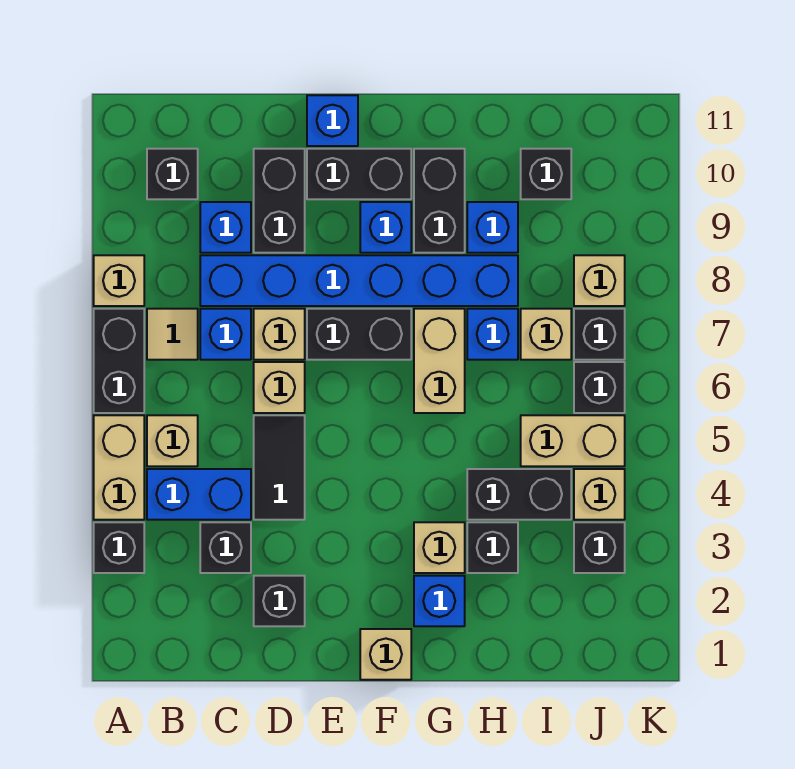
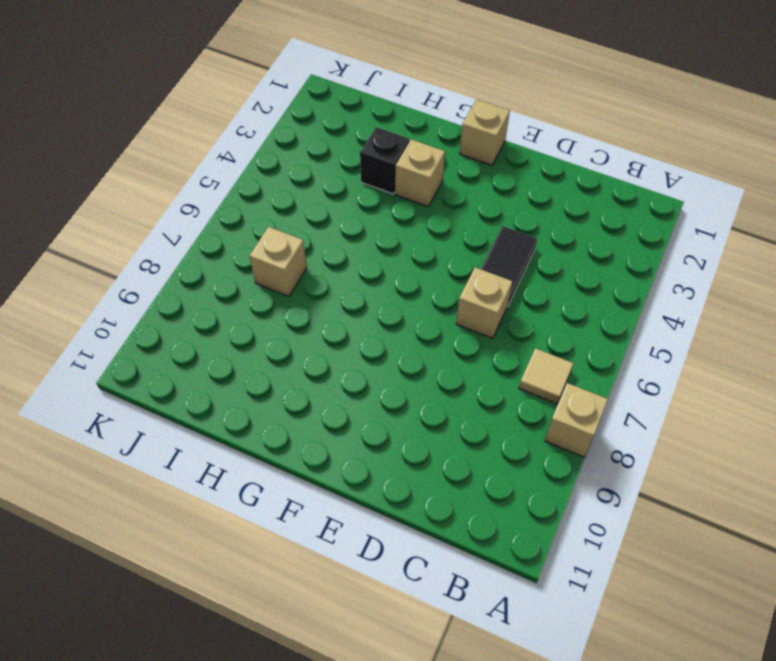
none -> black brick A3 level 1
none -> tan brick A4:A5 level 1
none -> black brick A6:A7 level 1
none -> blue brick B4:C4 level 1

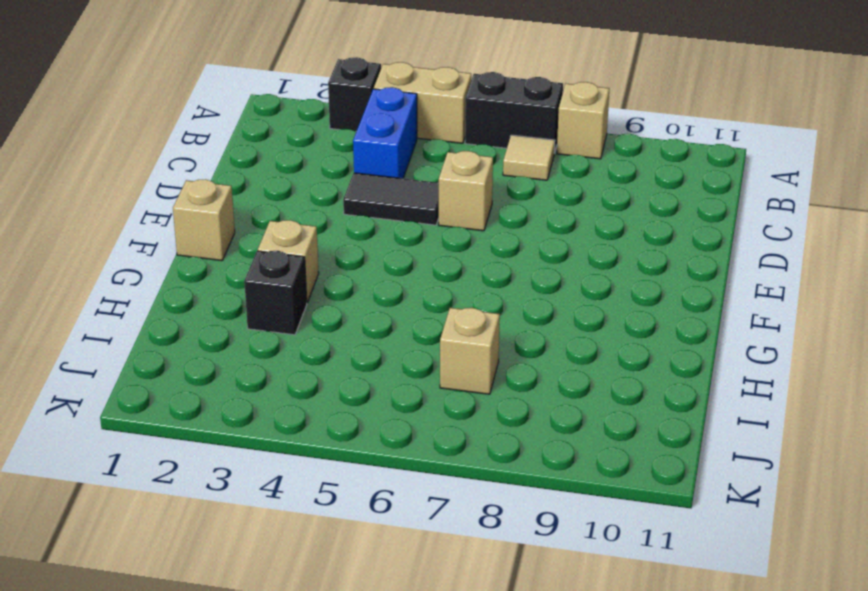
none -> tan brick B5 level 1
none -> black brick B10 level 1
none -> black brick C3 level 1
none -> blue brick C7 level 1

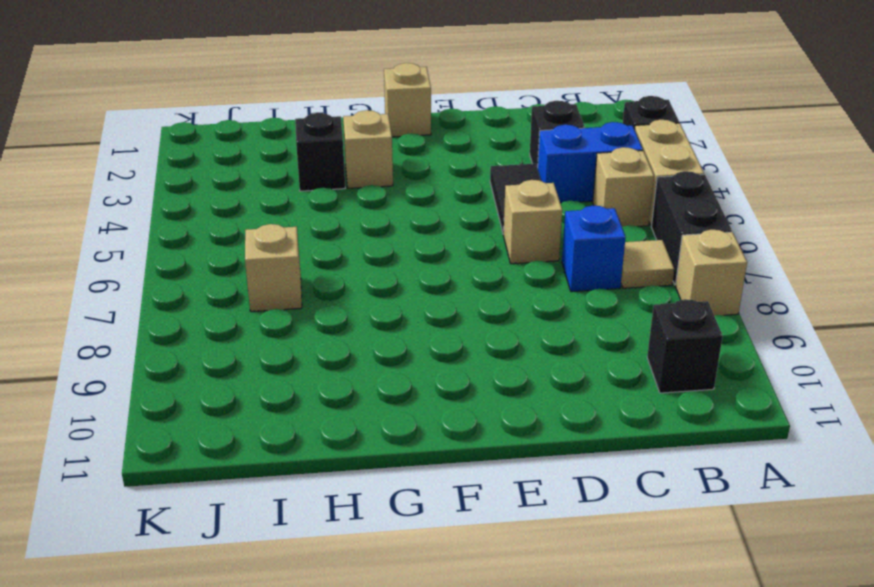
none -> blue brick C8:H8 level 1
none -> blue brick C9 level 1
none -> black brick D2 level 1
none -> tan brick D7 level 1

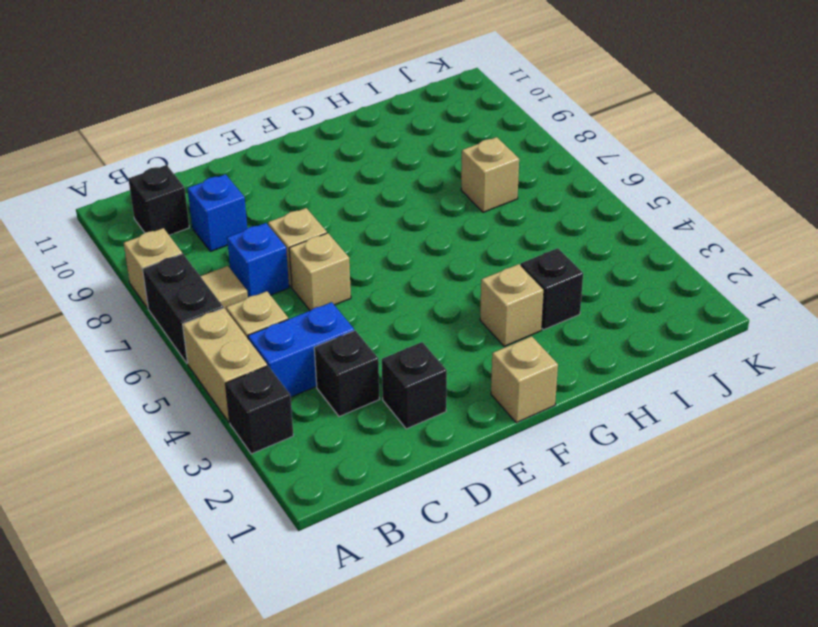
none -> blue brick C8:H8 level 1
none -> black tile D4:D5 level 1
none -> black brick D9:D10 level 1
none -> black brick E7:F7 level 1

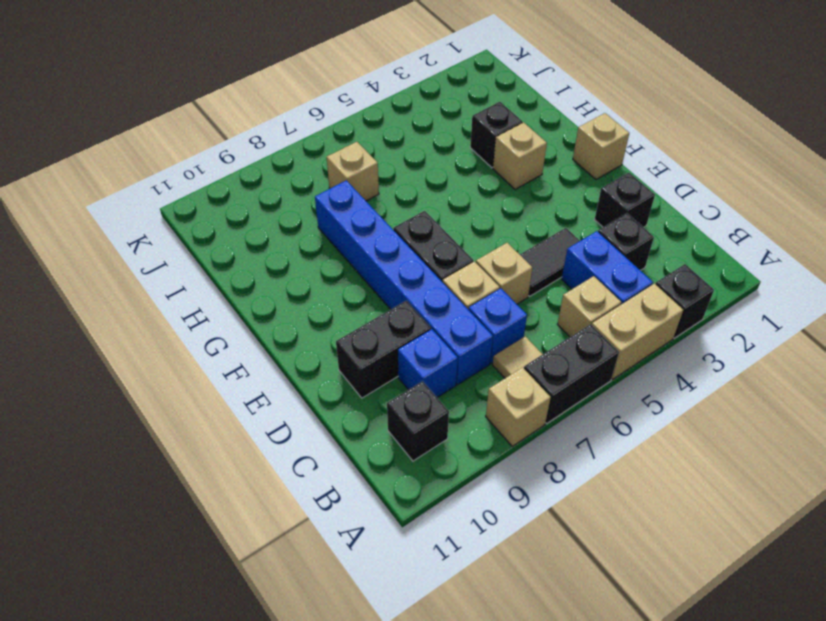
none -> black brick E10:F10 level 1
none -> blue brick E11 level 1
none -> blue brick F9 level 1
none -> blue brick G2 level 1

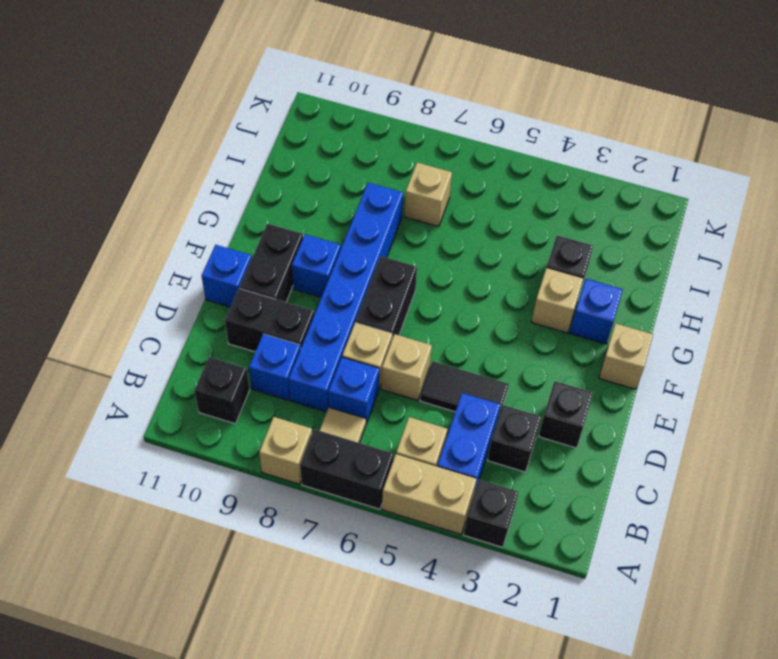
none -> tan brick G6:G7 level 1
none -> black brick G9:G10 level 1
none -> black brick H4:I4 level 1
none -> blue brick H7 level 1

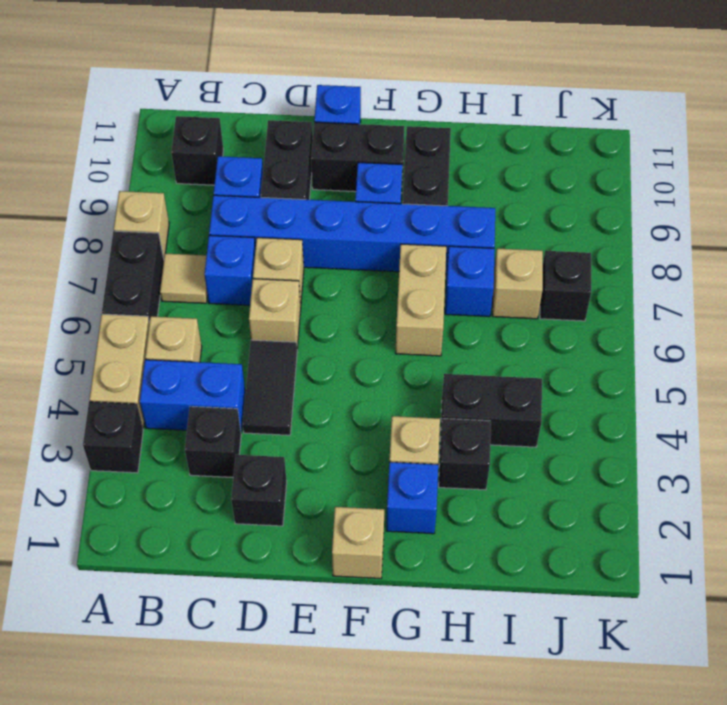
none -> black brick E7:F7 level 1
none -> blue brick H9 level 1
none -> tan brick I5:J5 level 1
none -> black brick I10 level 1

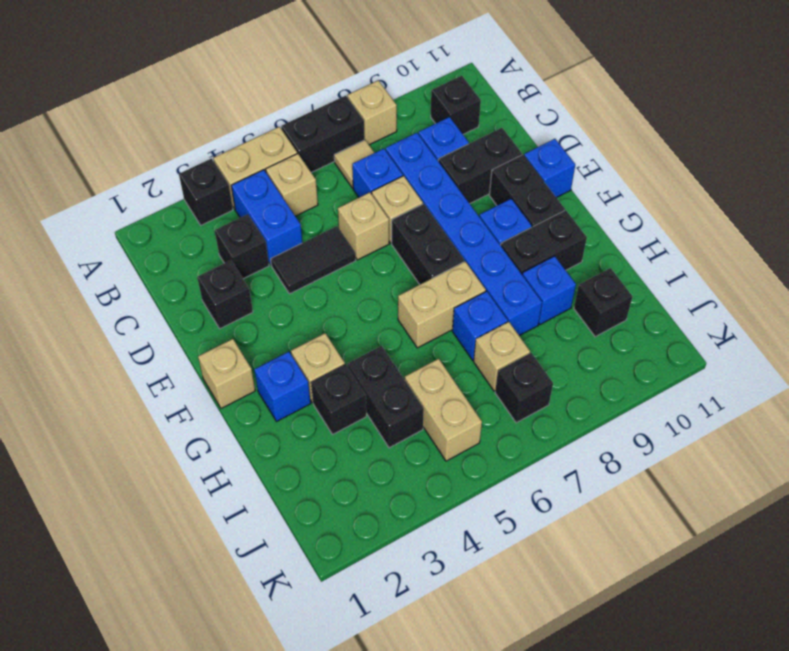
none -> black brick J3 level 1
none -> tan brick J4 level 1
none -> black brick J6 level 1
none -> tan brick J8 level 1

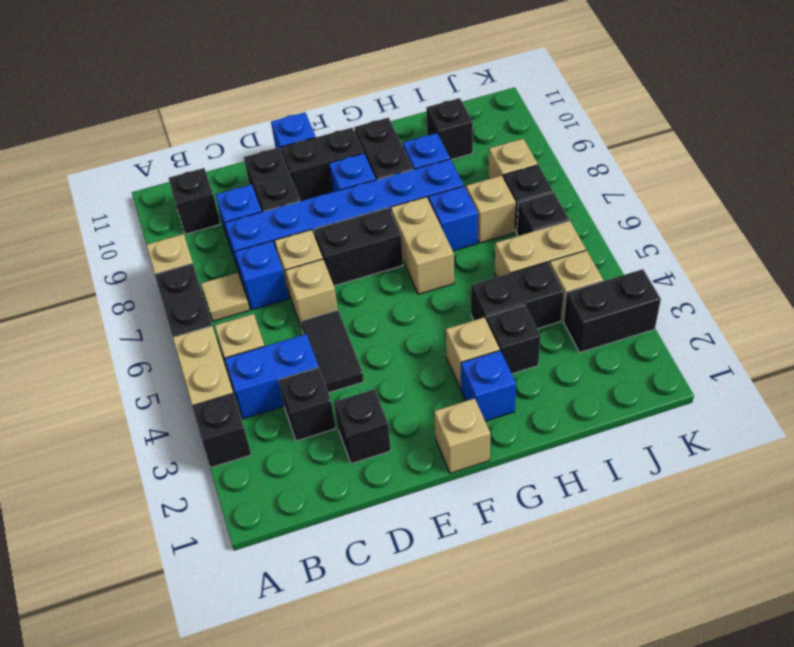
black brick J3:K3 level 1 -> black brick J3 level 1

